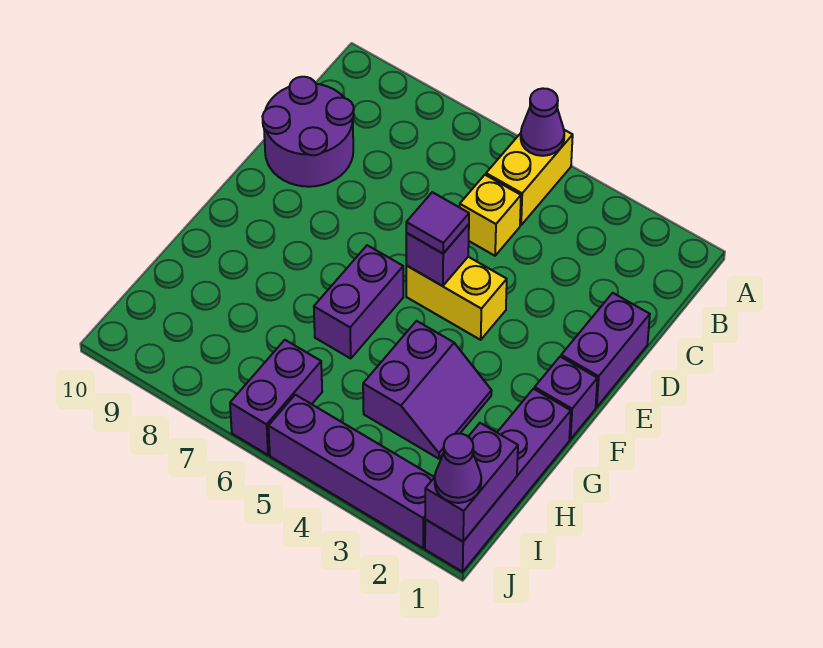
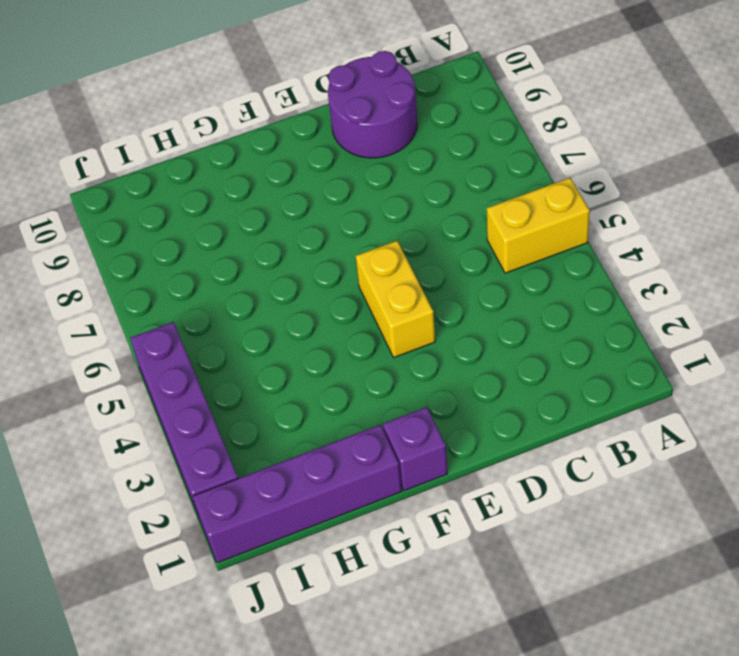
none -> yellow brick C5 level 1
none -> purple brick D1:E1 level 1
none -> purple brick F6:G6 level 1

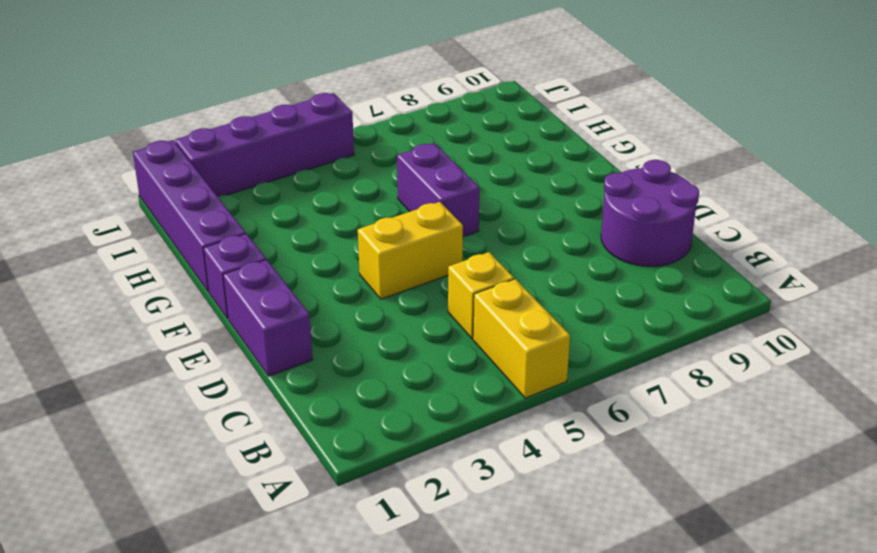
none -> purple slope G3:H4 level 1 top 4
none -> purple brick I6:J6 level 1
none -> purple cone A5 level 2

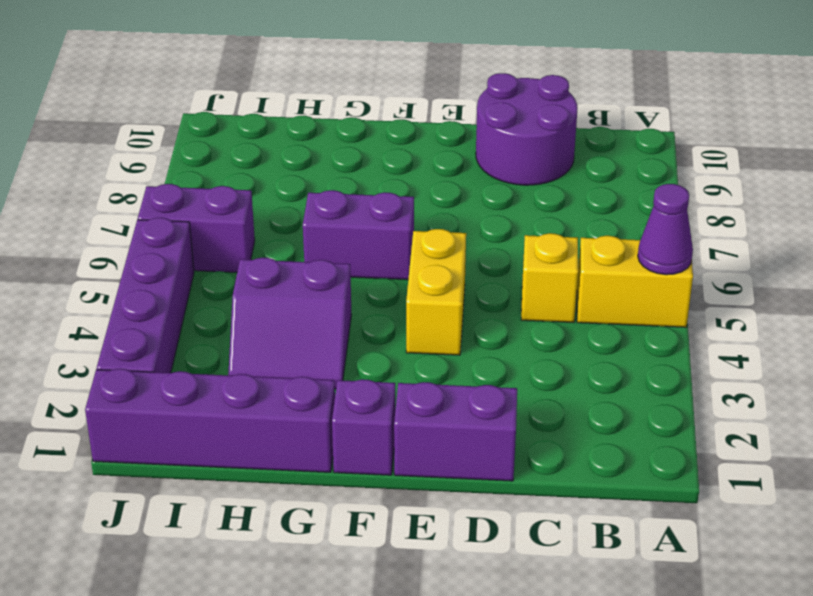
none -> purple brick E5 level 2
none -> purple brick I1:J1 level 2
none -> purple tile E5 level 3

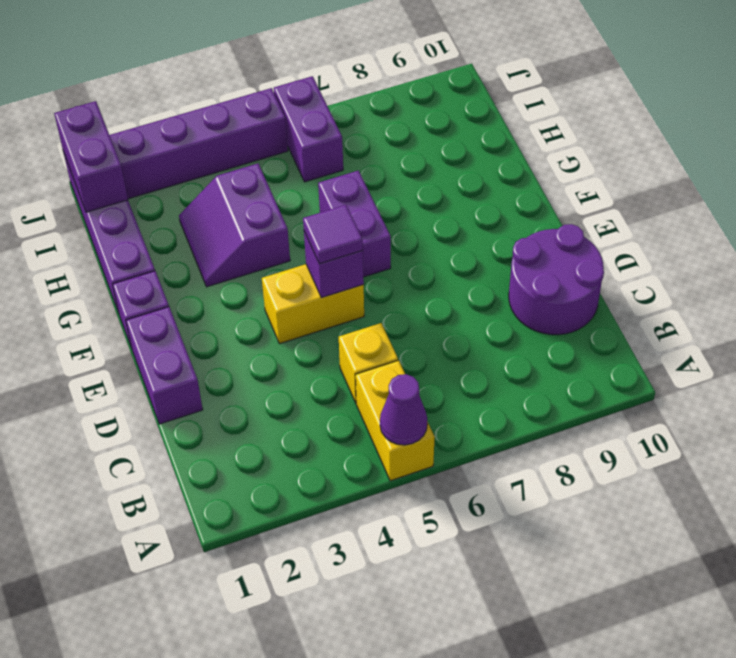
none -> purple cone J1 level 3

